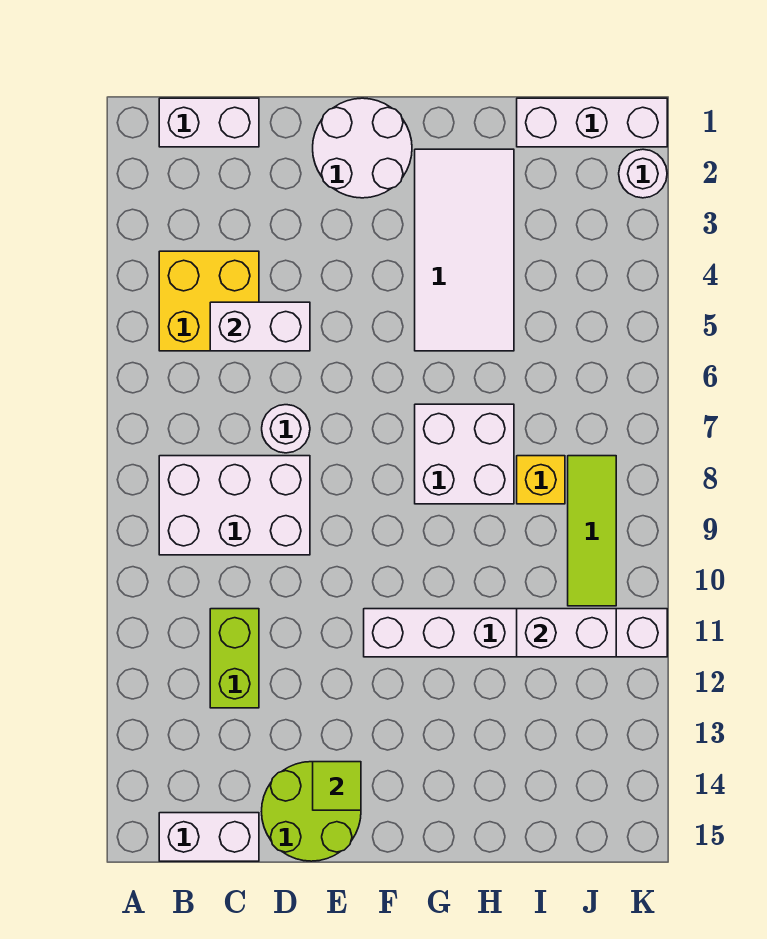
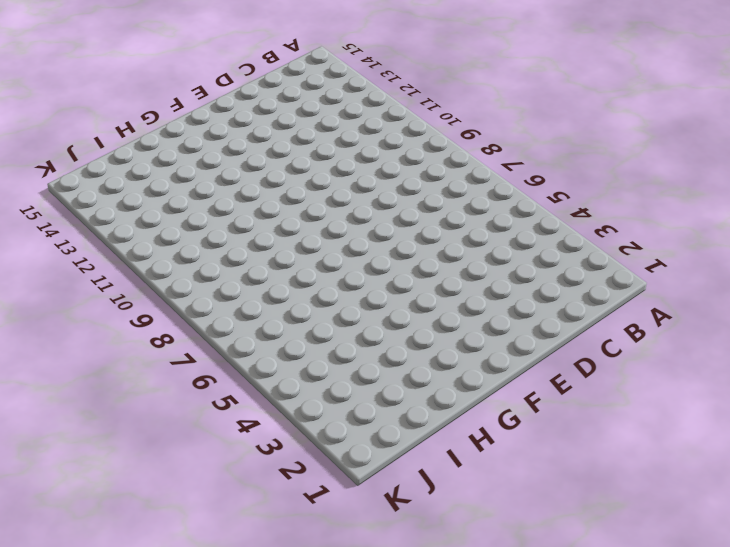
none -> white brick B1:C1 level 1
none -> yellow brick B4:C5 level 1
none -> white brick B8:D9 level 1

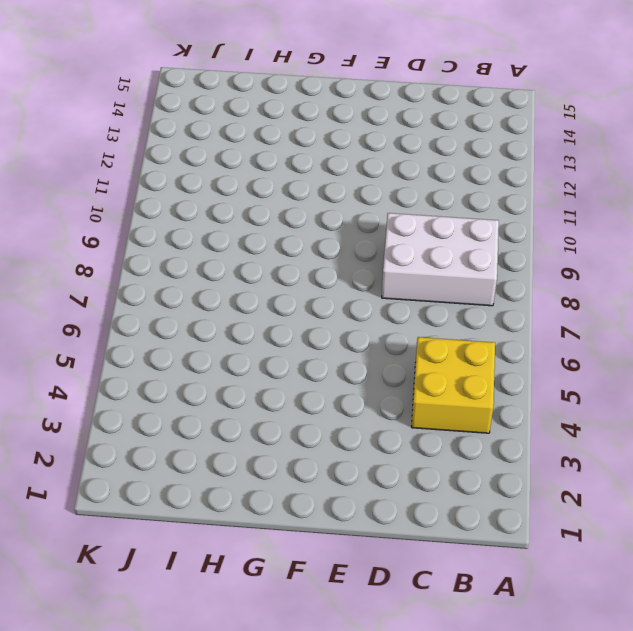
none -> white brick B1:C1 level 1
none -> white brick B15:C15 level 1
none -> lime brick C11:C12 level 1

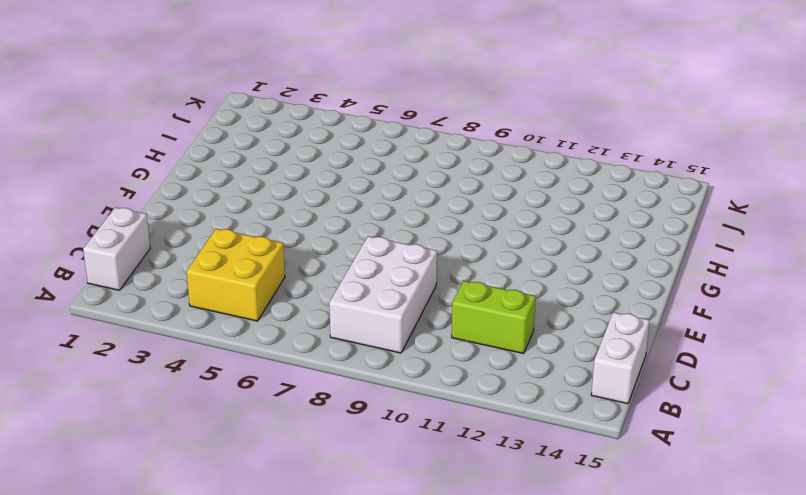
none -> white round brick D7 level 1
none -> lime round brick D14:E15 level 1
none -> white round brick E1:F2 level 1

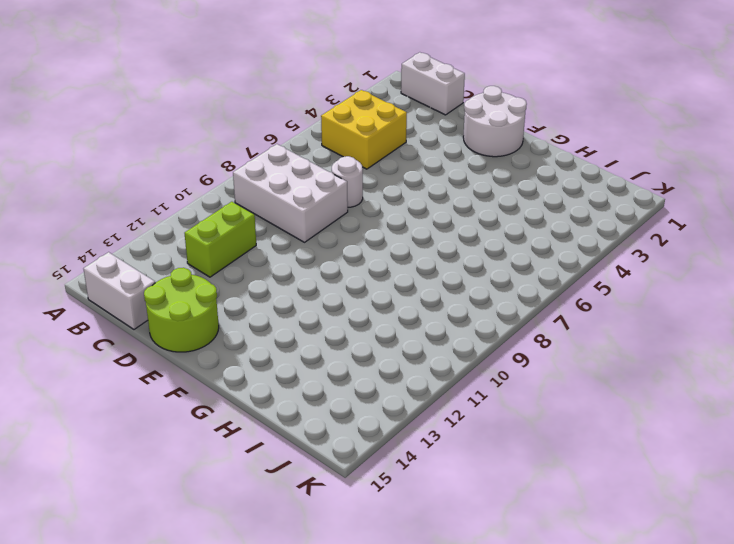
none -> white brick F11:K11 level 1
none -> white tile G2:H5 level 1
none -> white brick G7:H8 level 1

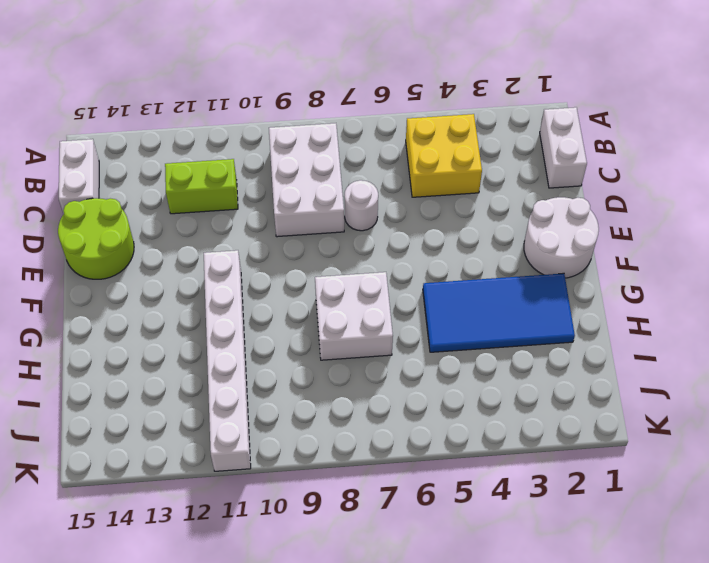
blue tile G2:H5 level 1 -> white tile G2:H5 level 1
none -> white brick I1:K1 level 1
none -> yellow brick I8 level 1
none -> lime tile J8:J10 level 1

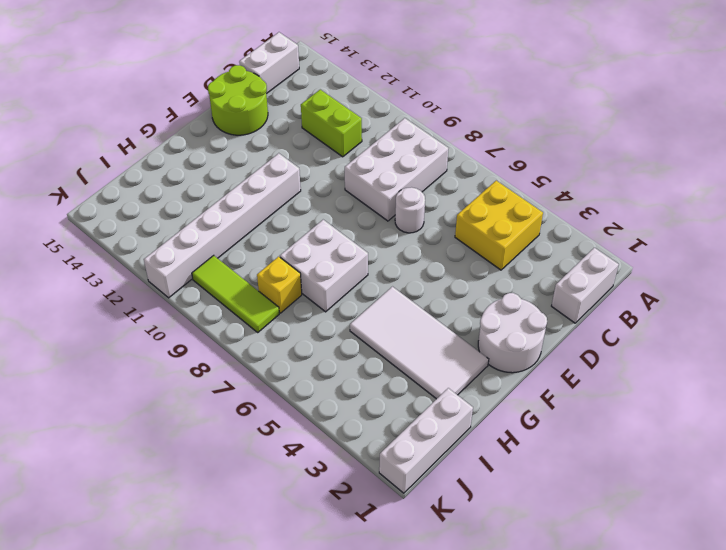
none -> white round brick K2 level 1
none -> white brick C5:D5 level 2
none -> lime tile E14 level 2

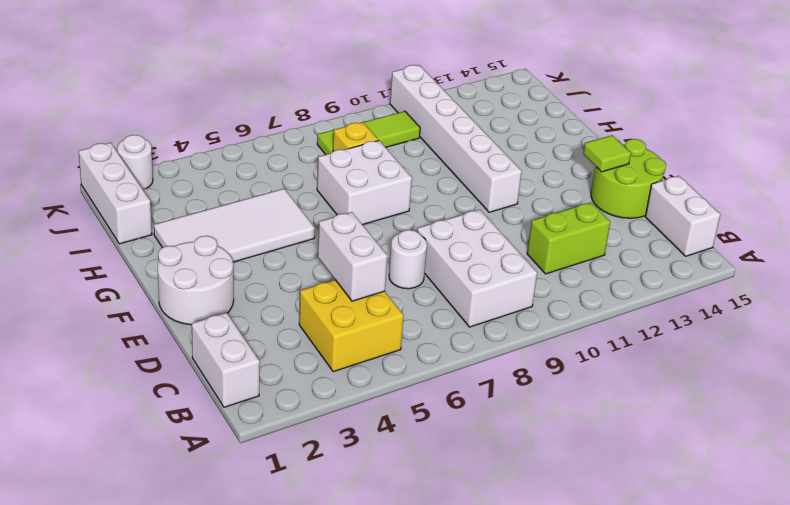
none -> white brick I11:J11 level 2

